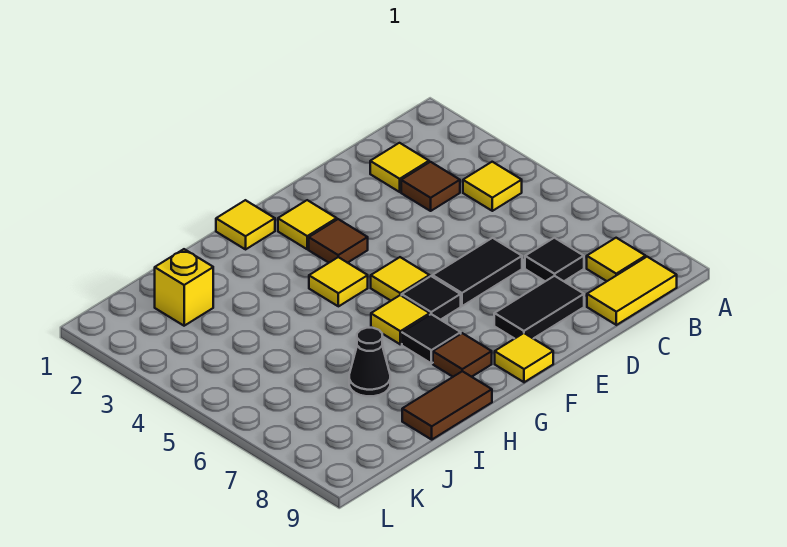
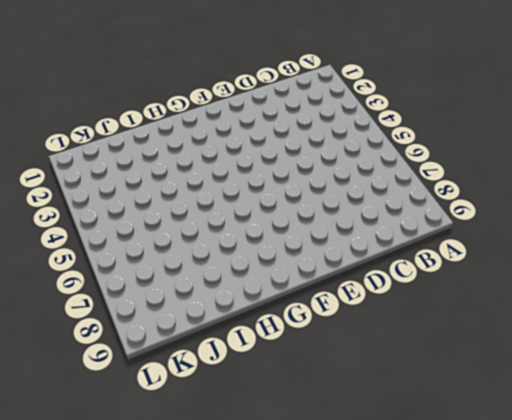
none -> yellow tile B4 level 1
none -> yellow tile B8 level 1
none -> yellow tile B9:C9 level 1

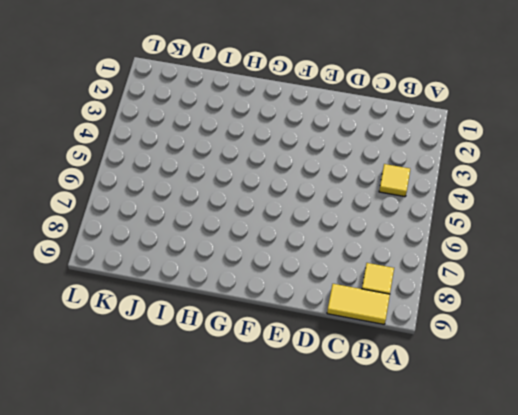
none -> yellow tile C2 level 1
none -> brown tile C3 level 1
none -> black tile C7 level 1

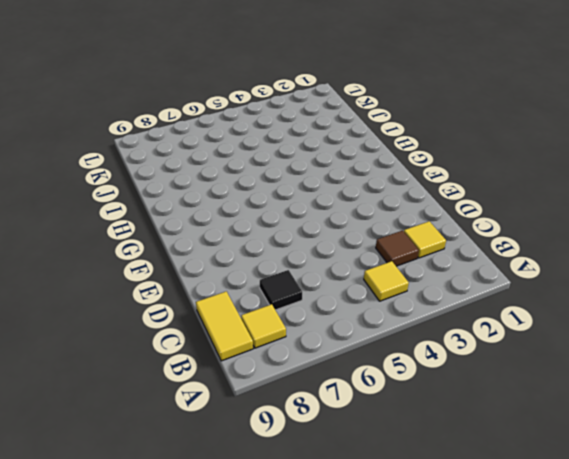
none -> black tile D6:E6 level 1
none -> black tile D8:E8 level 1
none -> yellow tile F2 level 1

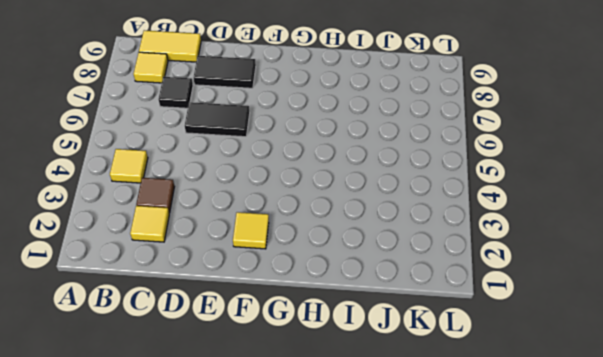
none -> brown tile F3 level 1
none -> yellow tile F5 level 1
none -> black tile F6 level 1

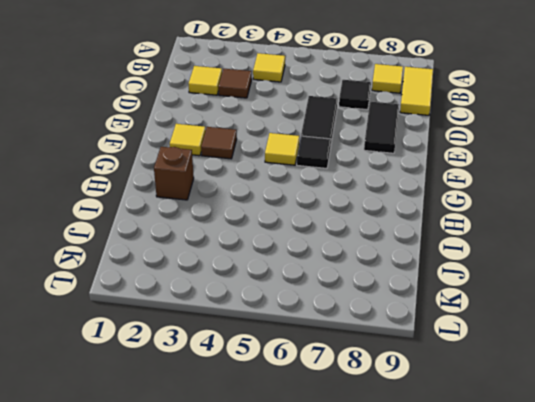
brown brick H2 level 1 -> none
none -> yellow tile F9 level 1
none -> yellow tile G1 level 1
none -> yellow tile G4 level 1

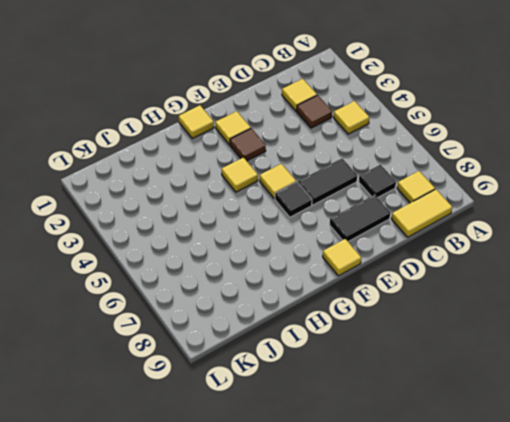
none -> yellow tile G6 level 1
none -> black tile G7 level 1
none -> brown tile G8 level 1

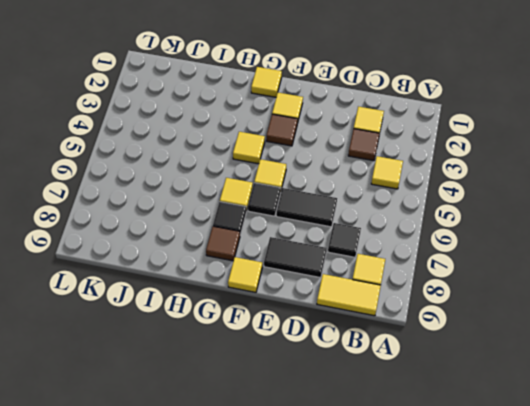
none -> brown tile H9:I9 level 1
none -> black cone I7 level 1
none -> yellow brick J2 level 1

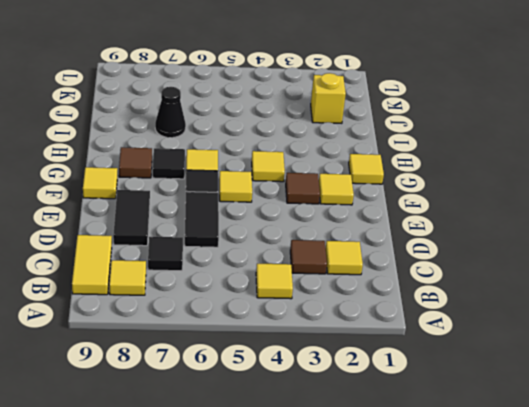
none -> brown tile H9:I9 level 1

